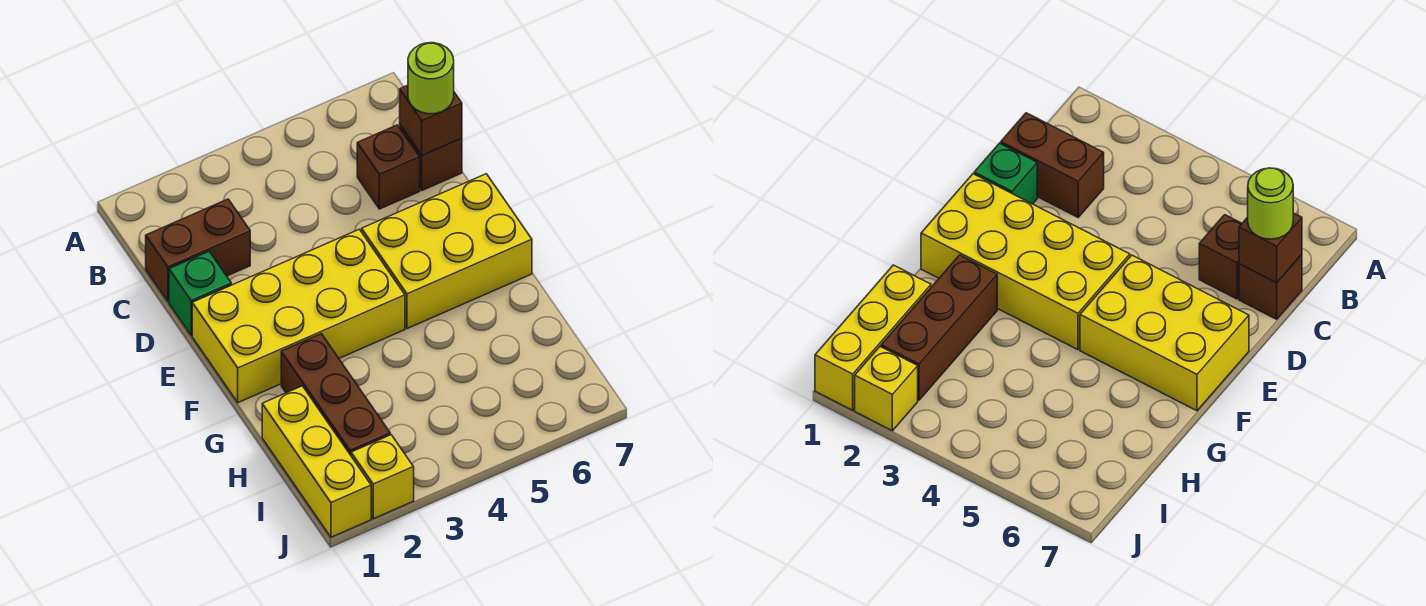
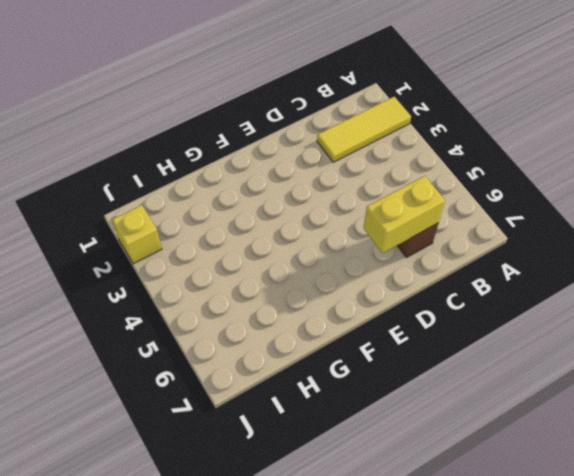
yellow tile A2:C2 level 1 -> brown brick C1:C2 level 1
yellow brick C6:D6 level 2 -> none
none -> brown brick C7 level 1
none -> green brick D1 level 1

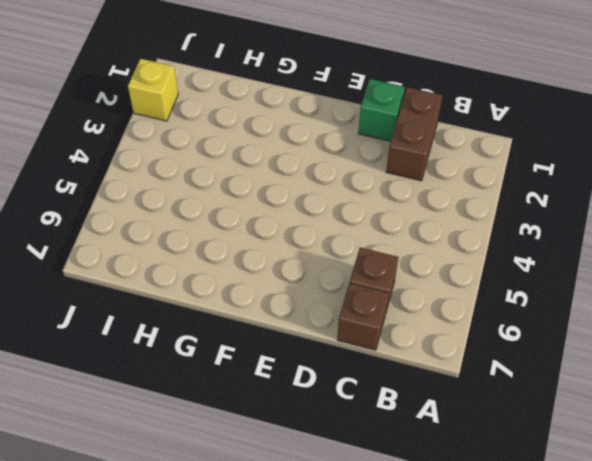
none -> yellow brick E1:F4 level 1
none -> yellow brick E5:F7 level 1

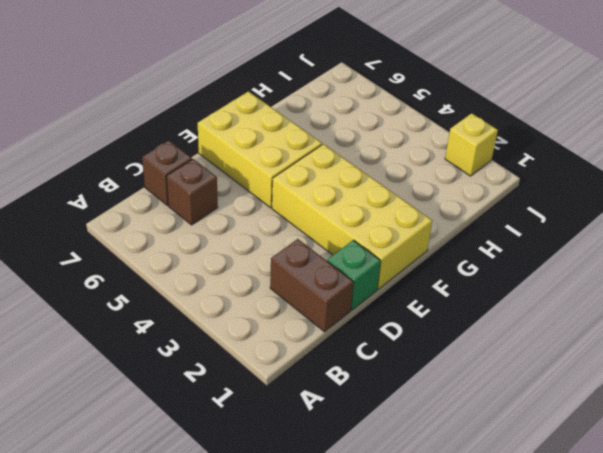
none -> brown brick G2:I2 level 1
none -> yellow brick H1:J1 level 1

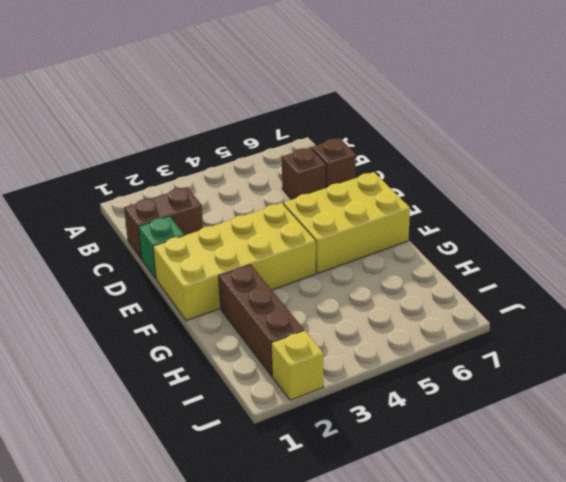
none -> yellow brick H1:J1 level 1
none -> brown brick C7 level 2

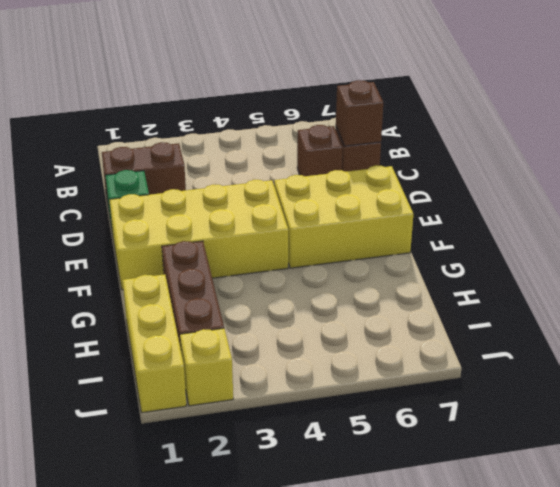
none -> lime round brick C7 level 3

